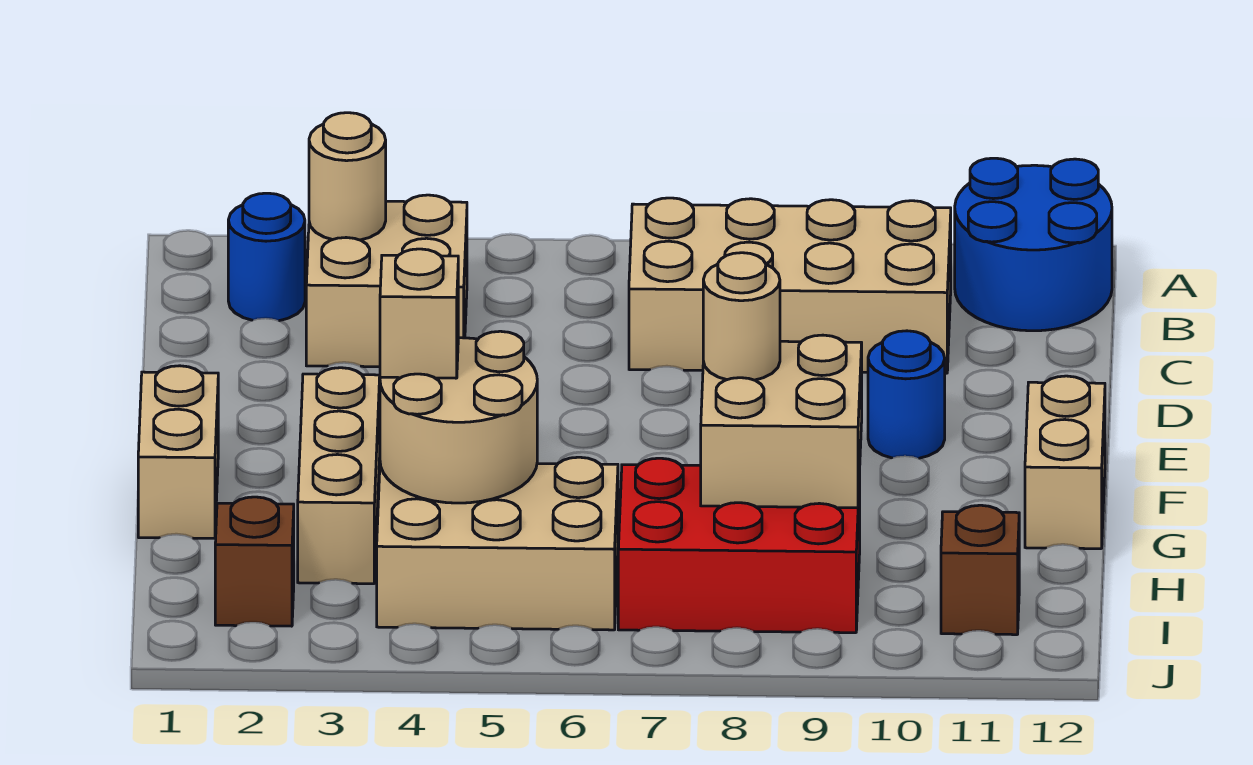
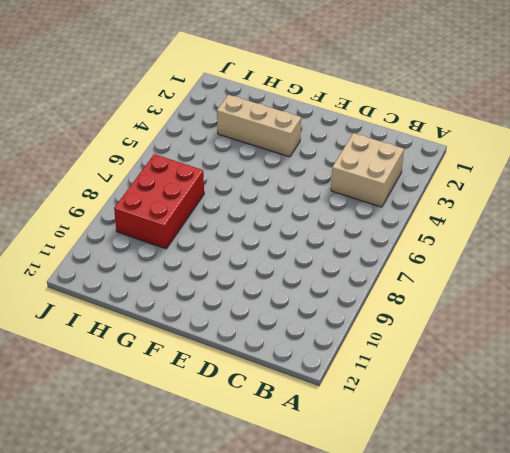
none -> blue round brick A11:B12 level 1
none -> blue round brick B2 level 1
none -> tan brick B7:C10 level 1

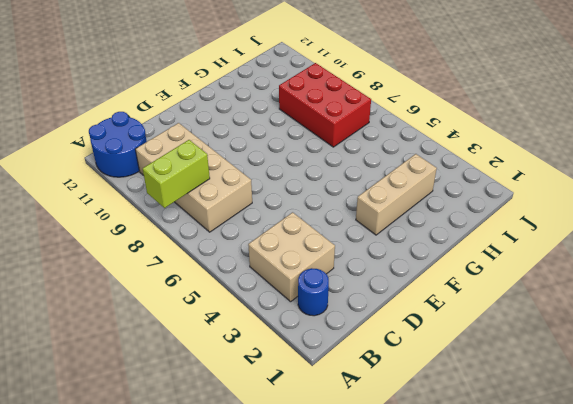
lime brick A8:B8 level 2 -> none
none -> blue round brick E10 level 1
none -> tan brick F1:G1 level 1
none -> tan brick F12:G12 level 1

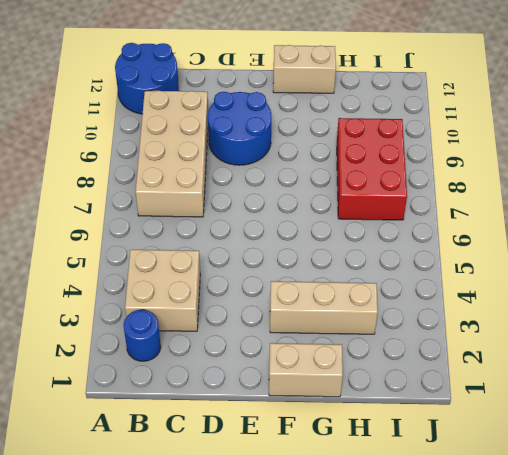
blue round brick D9:E10 level 1 -> blue round brick E10 level 1
none -> tan brick H4:I6 level 1
none -> brown brick I2 level 1
none -> brown brick I11 level 1

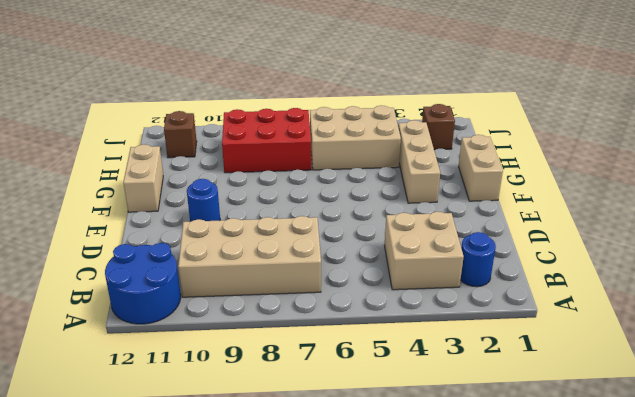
none -> tan round brick B3 level 2
none -> tan round brick G4:H5 level 2
none -> tan brick G8:H9 level 2

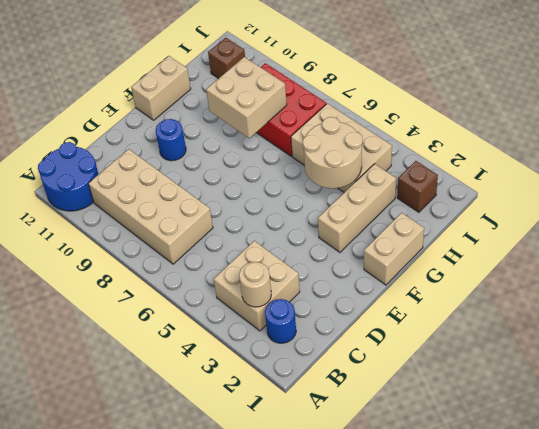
none -> tan brick G4 level 3
none -> tan round brick G8 level 3

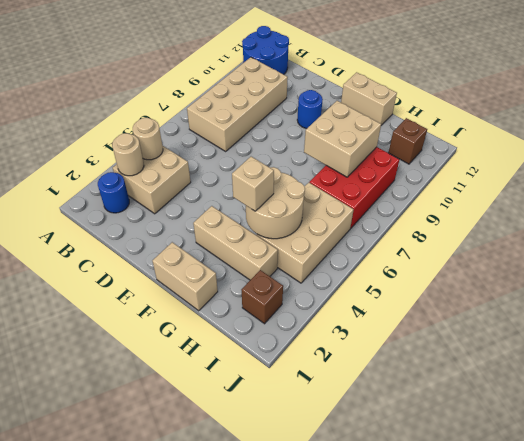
tan round brick B4 level 2 -> tan round brick G8 level 3

